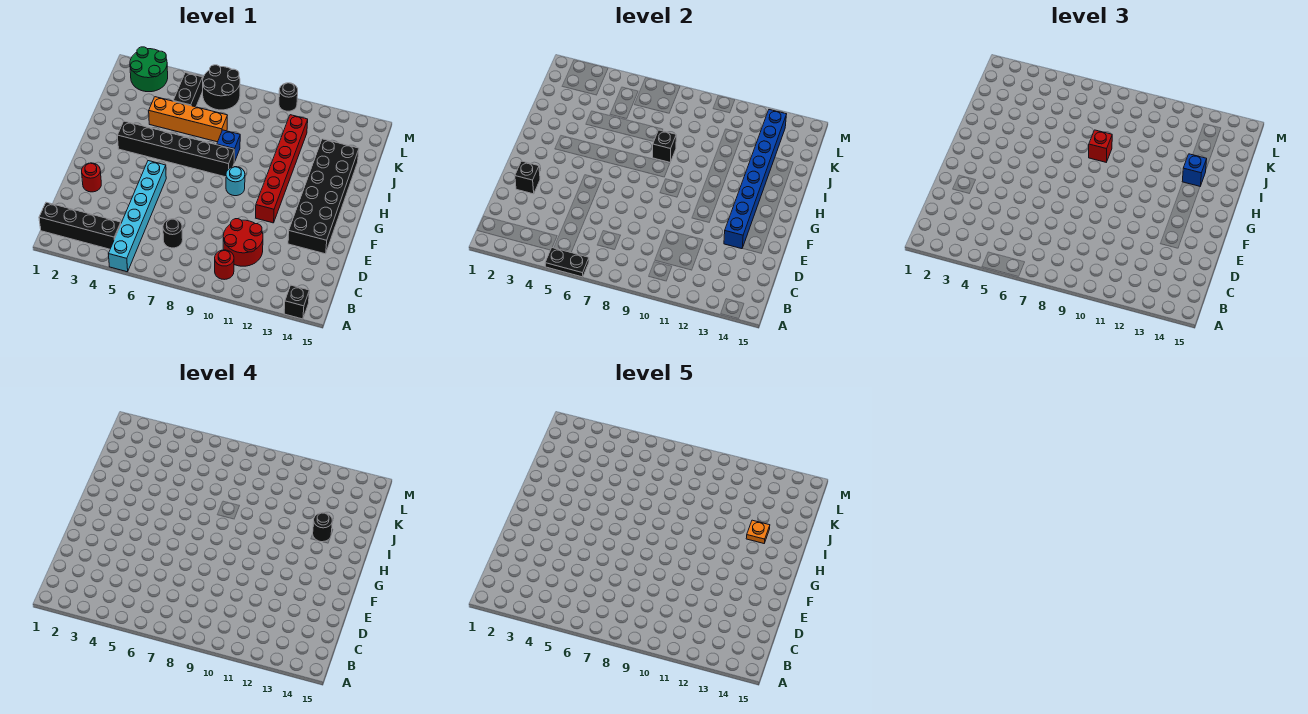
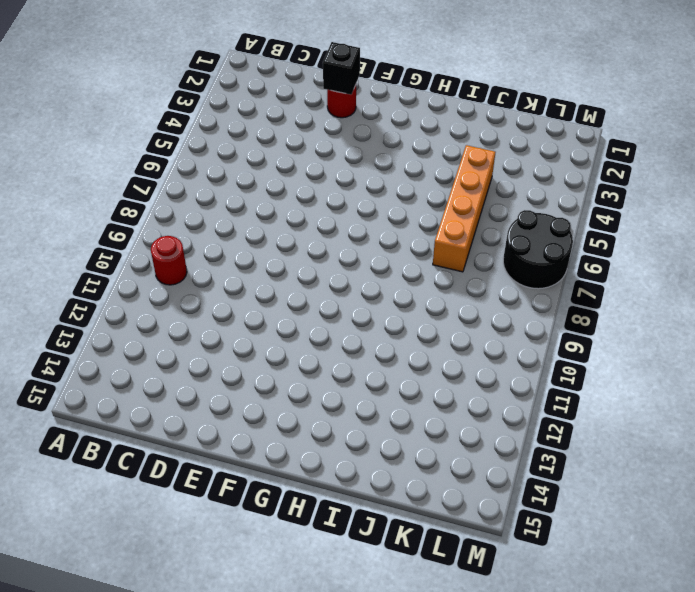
none -> cyan brick A5:F5 level 1
none -> black brick A14 level 1
none -> black brick B1:B4 level 1

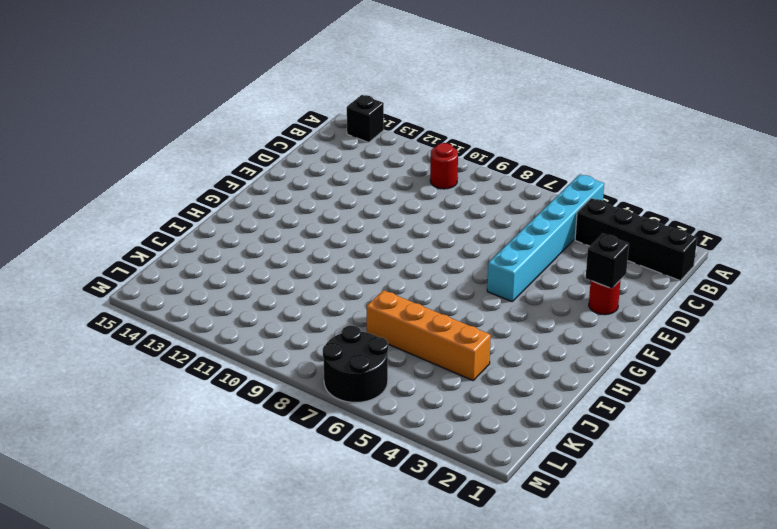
none -> black round brick C7 level 1
none -> red round brick C10:D11 level 1
none -> black brick E13:J14 level 1

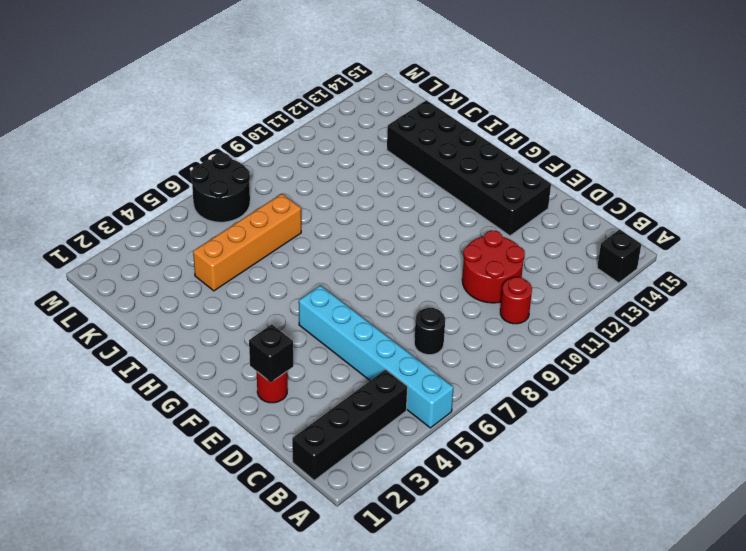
none -> red brick F11:K11 level 1
none -> cyan round brick G9 level 1
none -> black brick H3:H8 level 1

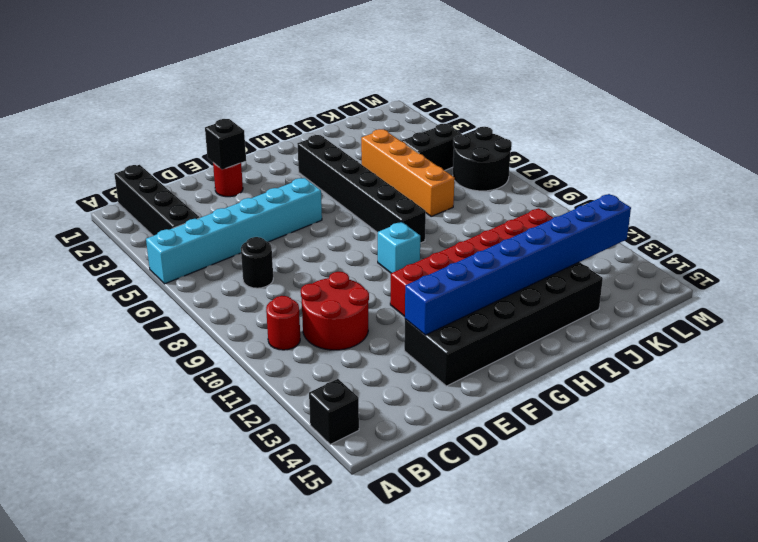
cyan brick G9 level 1 -> cyan round brick G9 level 1
none -> blue brick I8 level 1
none -> green round brick L2:M3 level 1
none -> black round brick M10 level 1

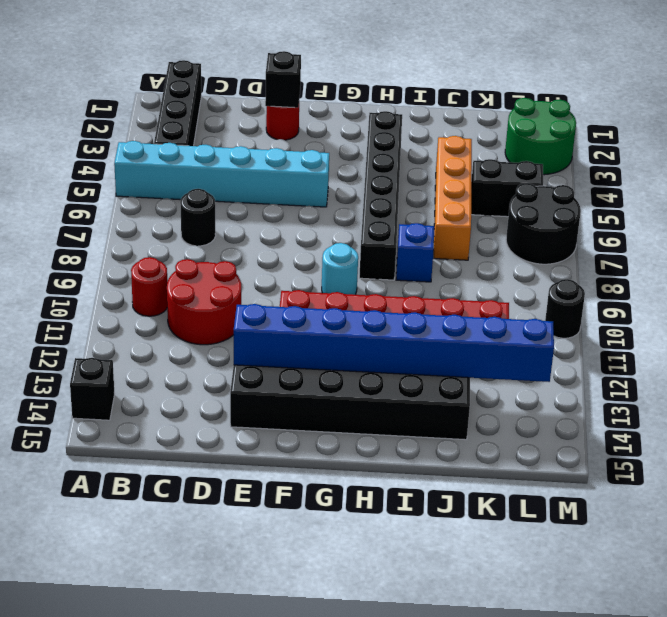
none -> black plate A5:A6 level 2
none -> black brick I8 level 2
none -> red brick I8 level 3

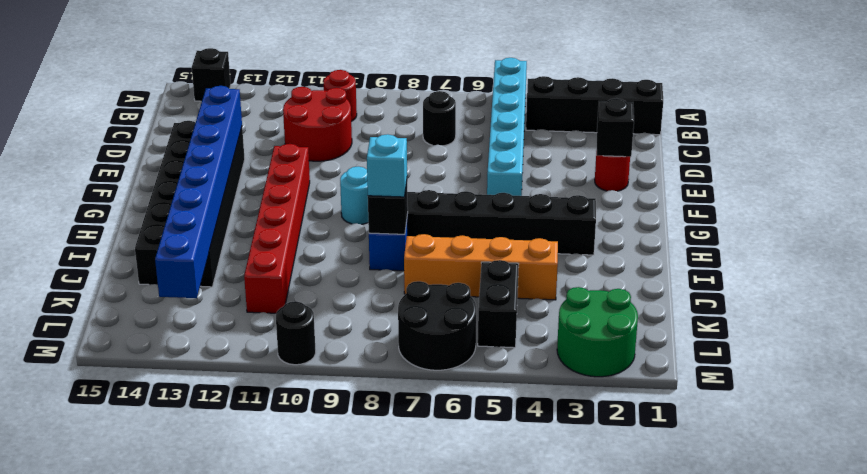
cyan brick I8 level 3 -> red brick I8 level 3
none -> black plate A5:A6 level 2
none -> blue brick I13 level 3
none -> black round brick I13 level 4

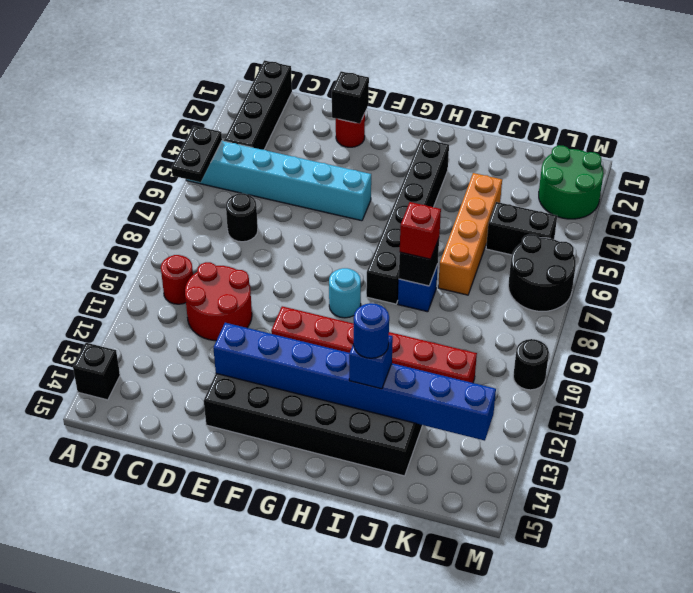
blue round brick I13 level 4 -> black round brick I13 level 4
none -> orange plate I13 level 5

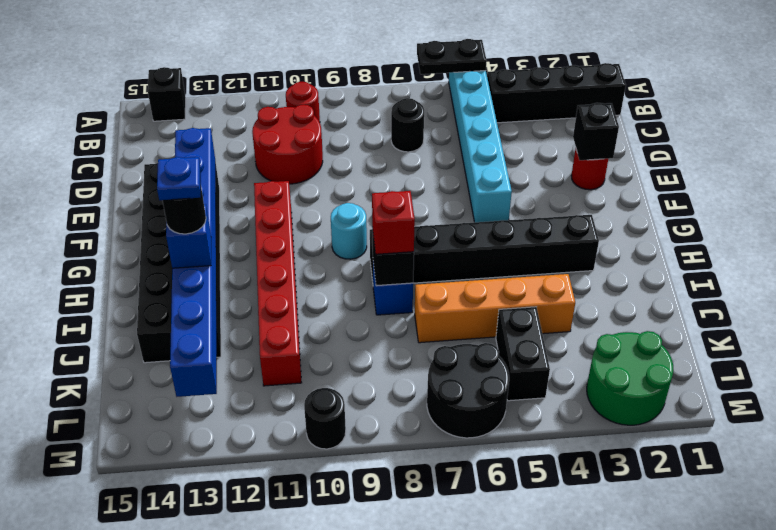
blue plate I13 level 5 -> orange plate I13 level 5

